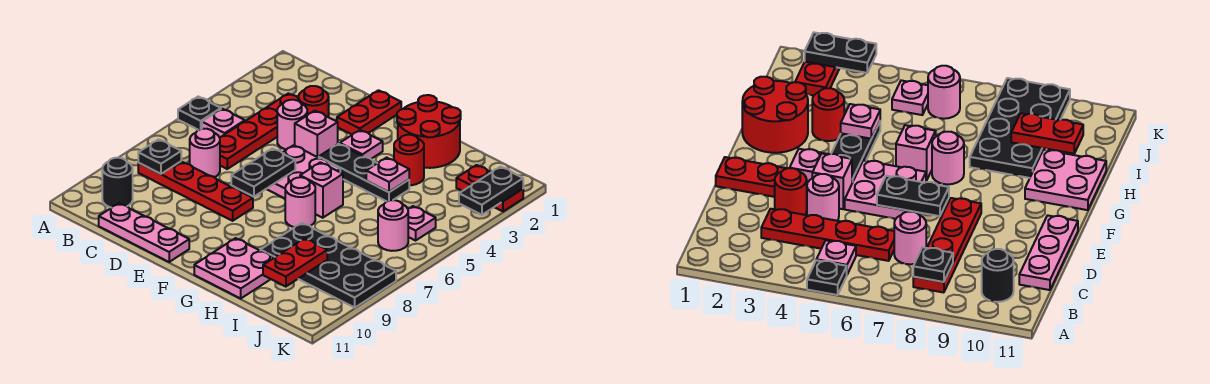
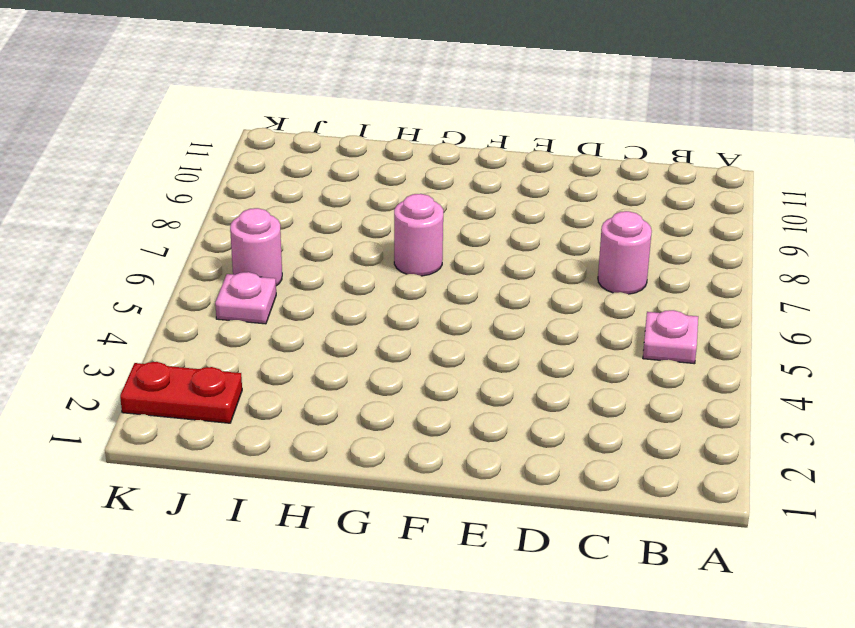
none -> black plate A5 level 1
none -> red plate B8:E8 level 1
none -> black round brick B10 level 1

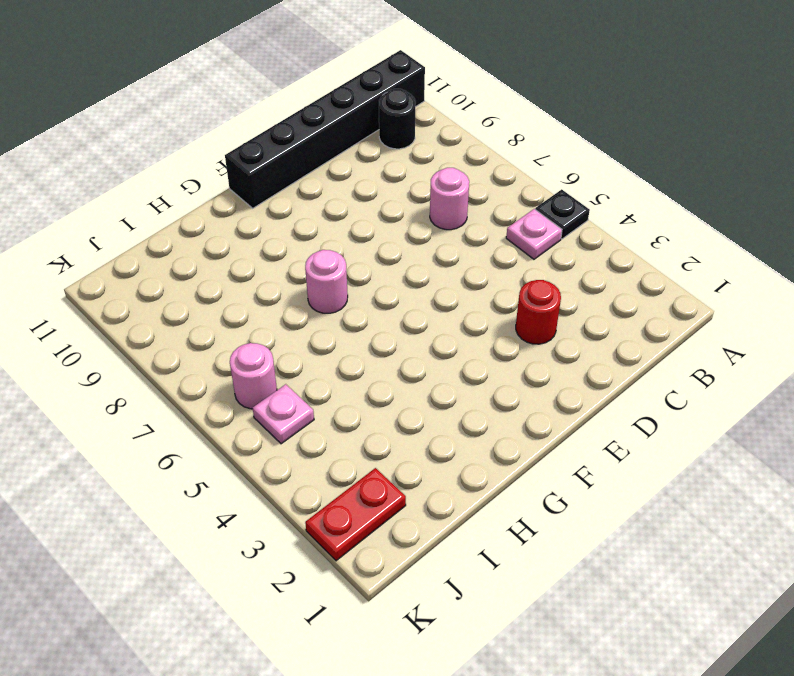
black brick A11:F11 level 1 -> pink plate C11:E11 level 1
none -> red plate B8:E8 level 1
none -> red plate C3:C6 level 1
none -> pink round brick D4 level 1

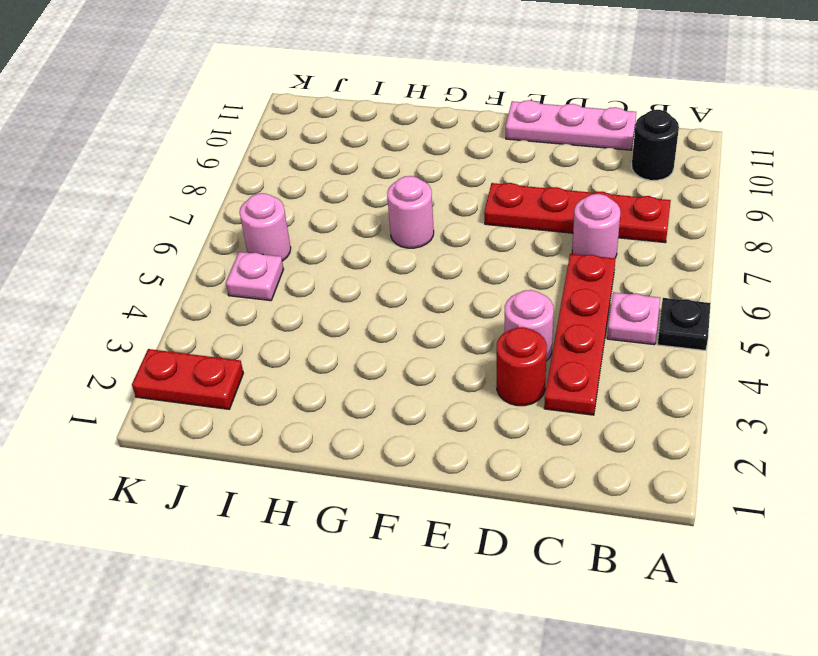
none -> red plate E1:E2 level 1
none -> pink brick E4 level 1
none -> pink plate E5:F6 level 1

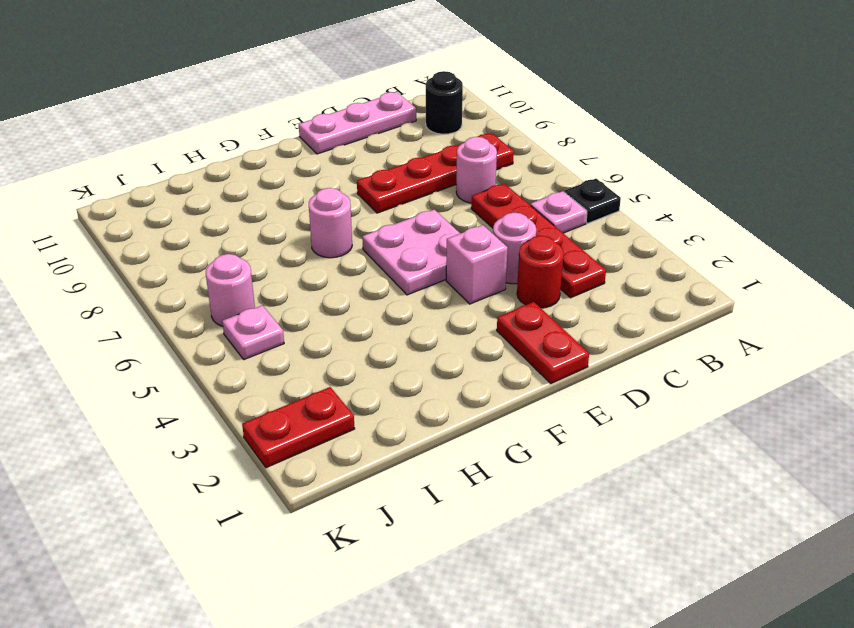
none -> pink plate F3 level 1
none -> black plate F4:H4 level 1
none -> red round brick G1:H2 level 1

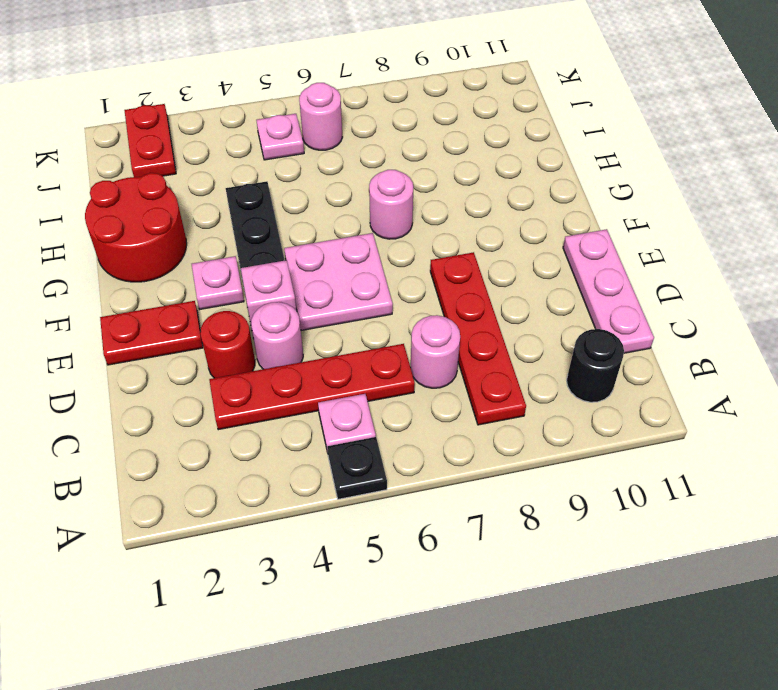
none -> pink brick G6 level 1
none -> pink plate G10:H11 level 1
none -> red round brick H3 level 1

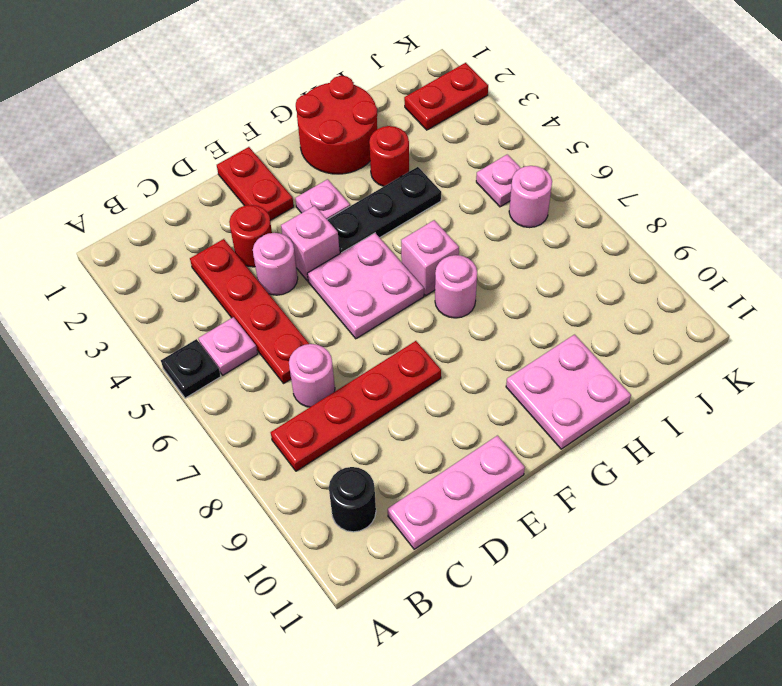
none -> black plate H8:K9 level 1
none -> black plate B8 level 2
none -> black plate E6:E7 level 2

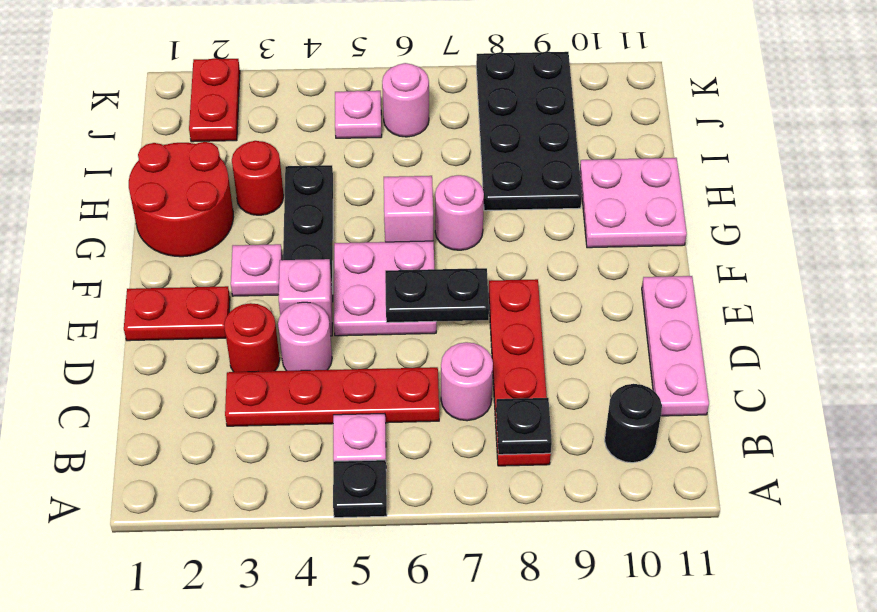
none -> pink plate H4 level 2
none -> red plate I9:I10 level 2
none -> black plate K2:K3 level 2

